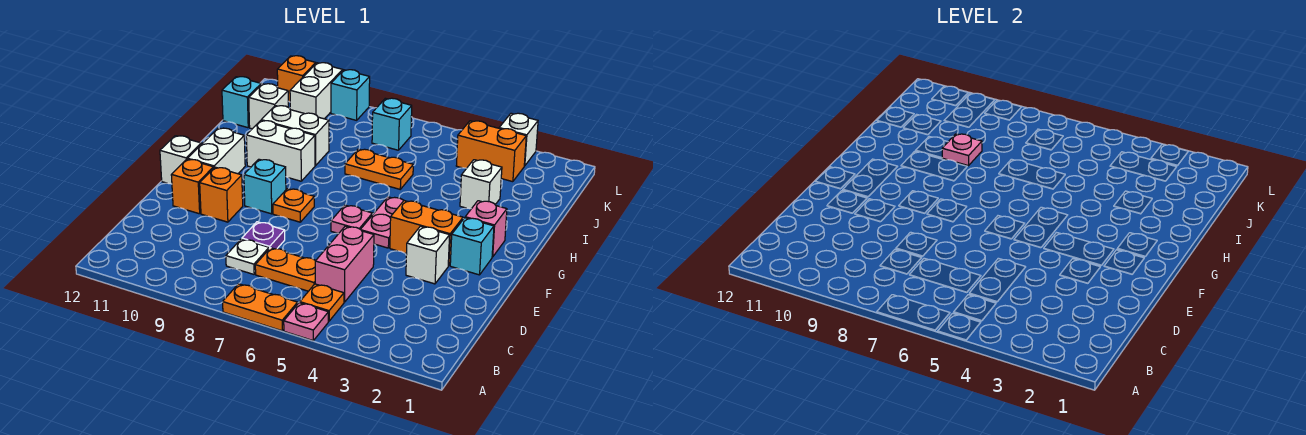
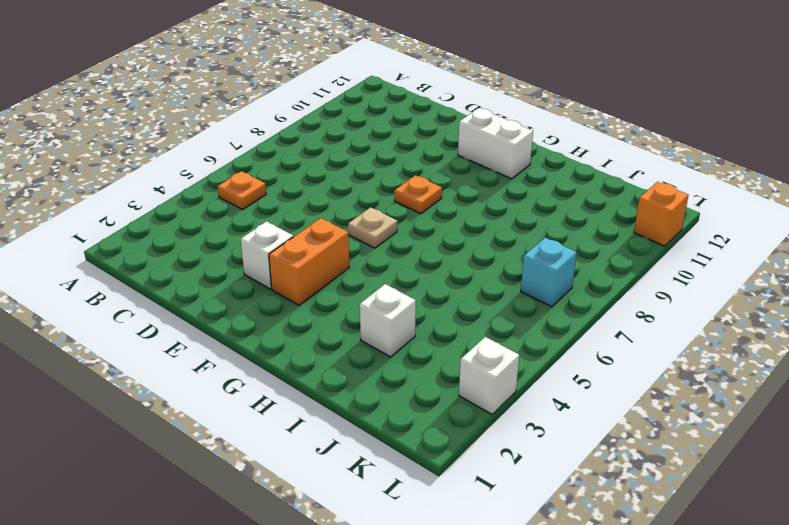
tan plate F6 level 1 -> pink plate F6 level 1
none -> pink plate A5 level 1
none -> orange plate A6:A7 level 1
none -> pink brick C5:D5 level 1
none -> orange plate C6:C7 level 1

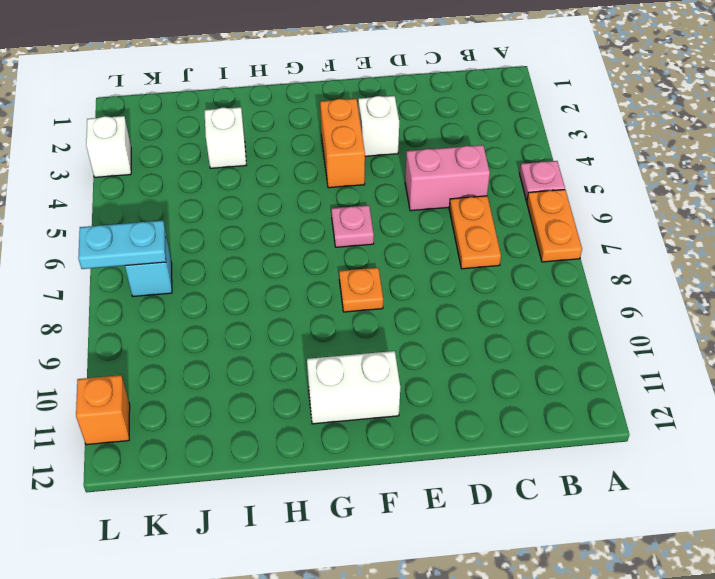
cyan plate K7:L7 level 2 -> none
none -> orange plate B5 level 1
none -> white plate C8 level 1
none -> purple plate D8 level 1
none -> orange brick E10 level 1

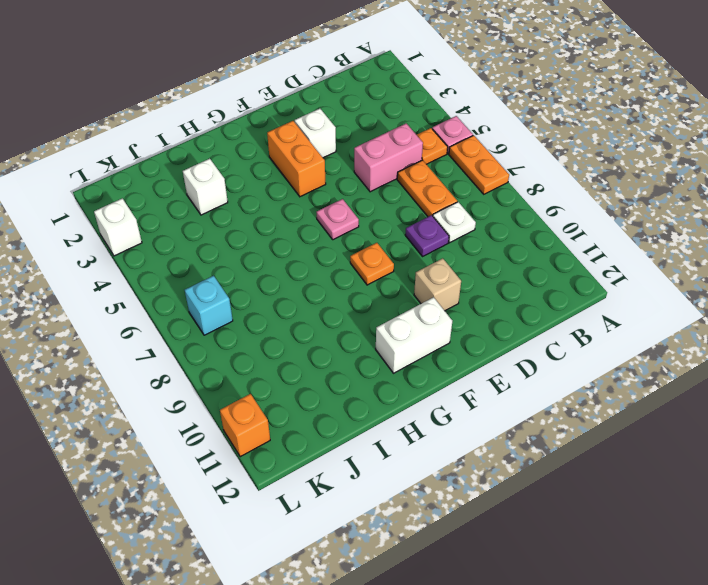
tan brick E10 level 1 -> orange brick E10 level 1
none -> orange brick E11 level 1
none -> cyan brick F2 level 1
none -> pink plate F5:G5 level 1
none -> cyan brick F9 level 1

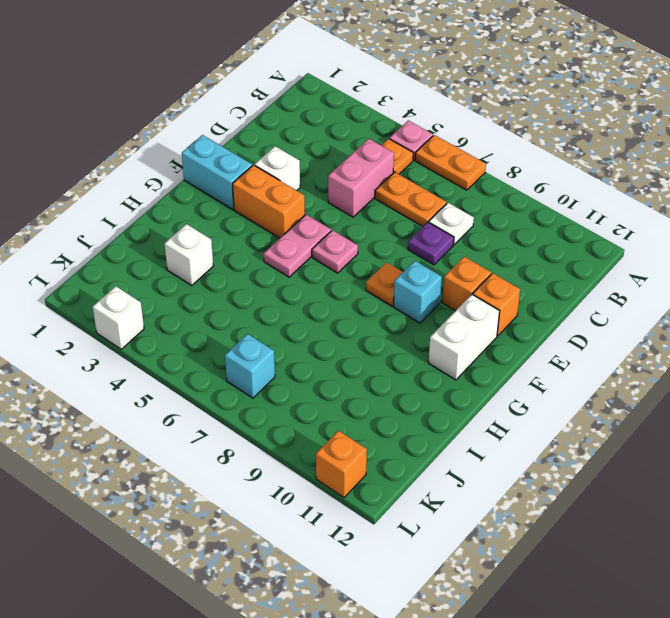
cyan brick F1:F2 level 1 -> cyan brick F2 level 1
none -> white brick F12 level 1
none -> pink brick G2 level 1
none -> white brick H9:H10 level 1
none -> orange plate I6:I7 level 1

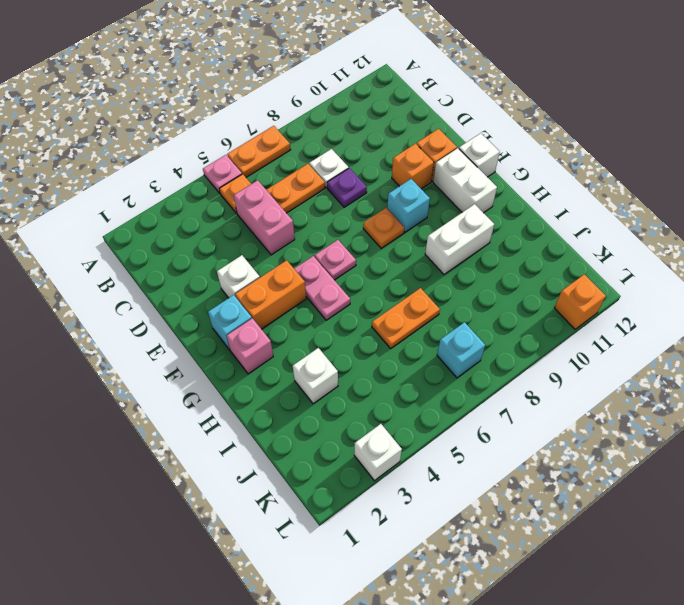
none -> white brick I9:I10 level 1
none -> white brick J11 level 1
none -> cyan brick J12 level 1
none -> orange brick K3:K4 level 1

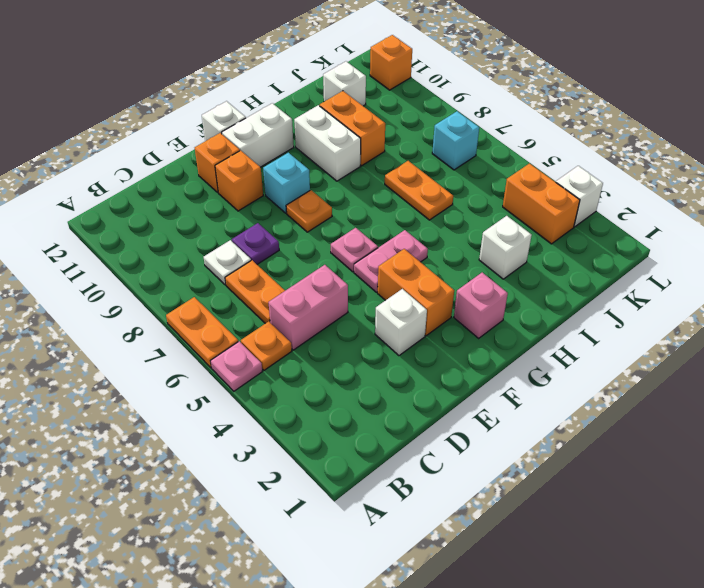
orange brick I9:I10 level 1 -> white brick I9:I10 level 1
none -> cyan brick F2 level 1
none -> cyan brick J12 level 1
none -> white brick K10:L10 level 1
none -> cyan brick L9 level 1

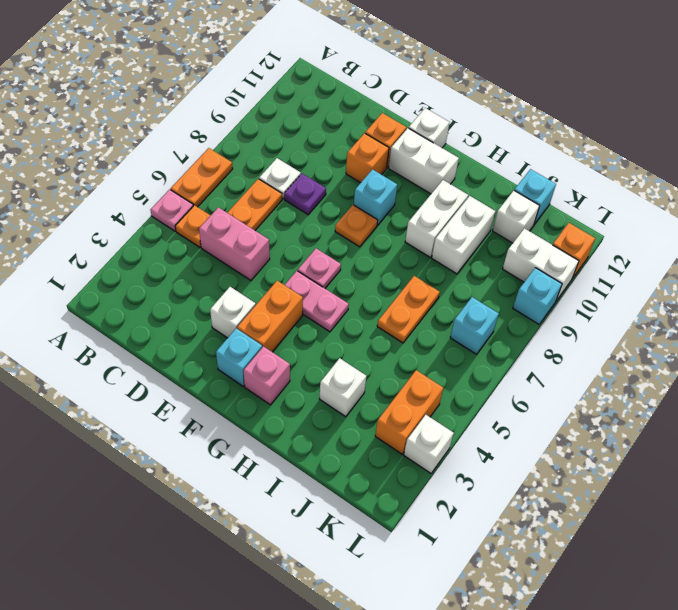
none -> pink plate I9 level 2

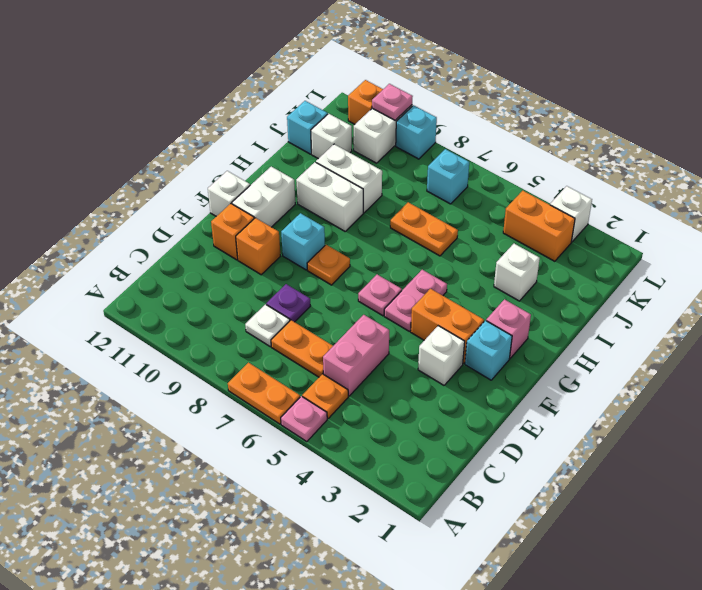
pink plate L10 level 2 -> pink plate I9 level 2

